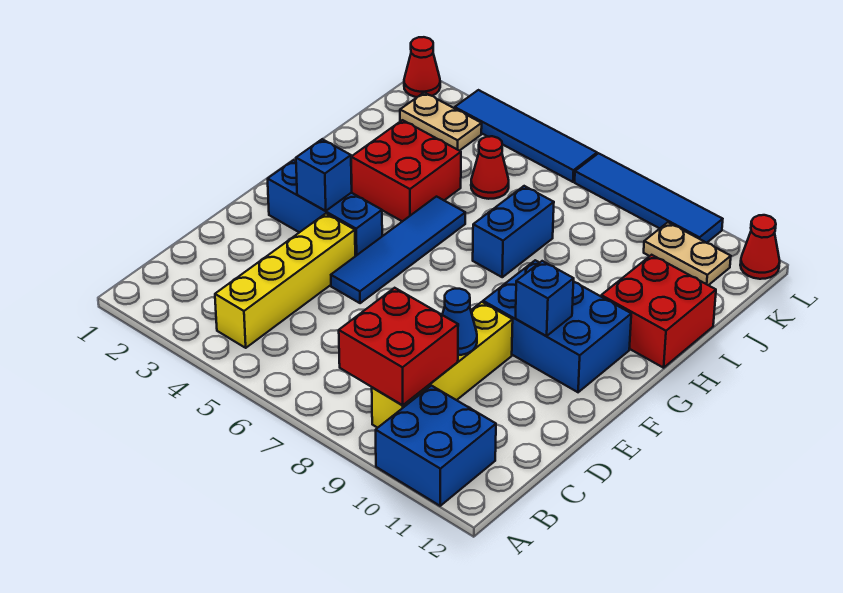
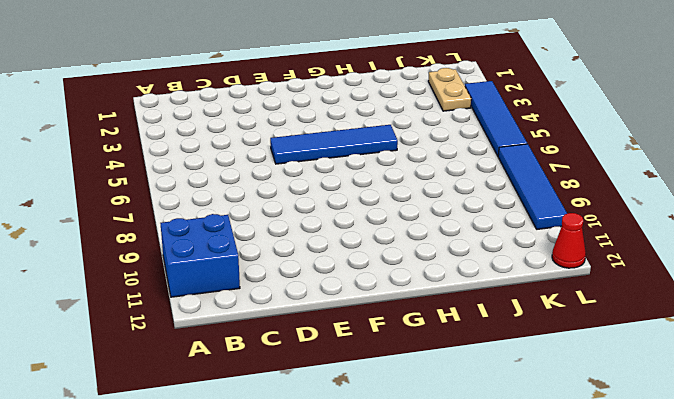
none -> yellow brick B4:E4 level 1
none -> yellow brick B9:E9 level 1
none -> blue brick F2:F4 level 1

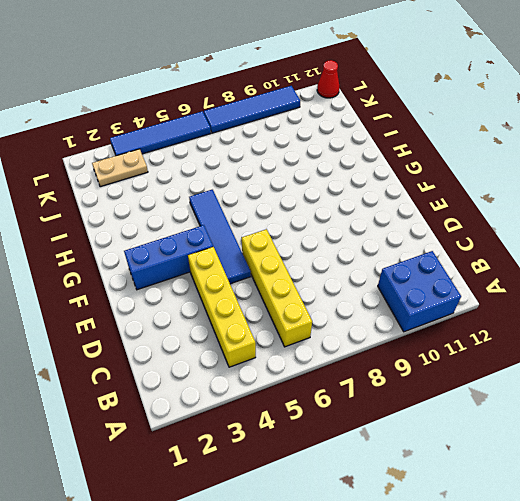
yellow brick B6:E6 level 1 -> yellow brick B9:E9 level 1
none -> blue brick F9:G11 level 1
none -> red brick H3:I4 level 1
none -> blue brick H7:I7 level 1

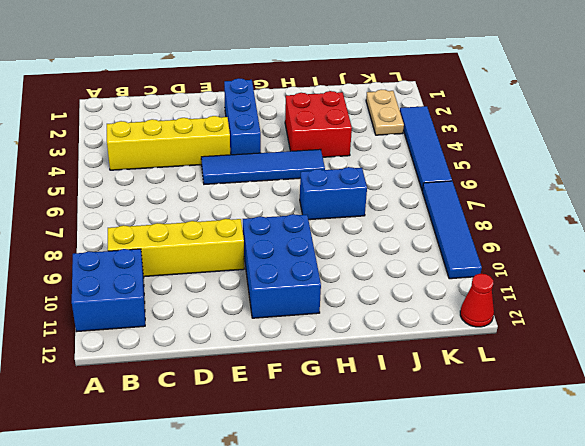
none -> red brick H11:I12 level 1
none -> red cone J5 level 1
none -> tan plate K10:K11 level 1

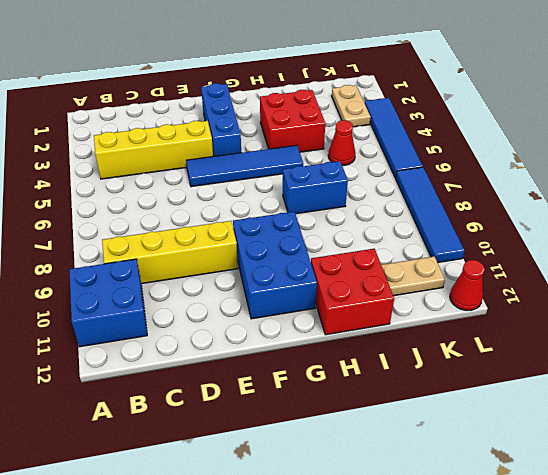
tan plate J11:K11 level 1 -> tan plate K10:K11 level 1
none -> red cone L1 level 1
none -> red brick B8:C9 level 2
none -> blue cone D9 level 2

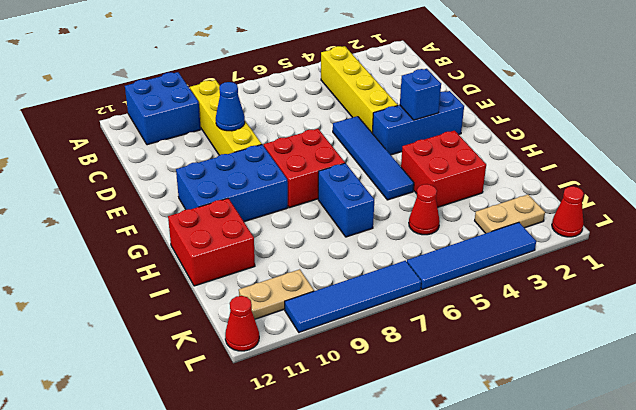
red brick F7:G8 level 1 -> red brick B8:C9 level 2
none -> blue brick F10 level 2

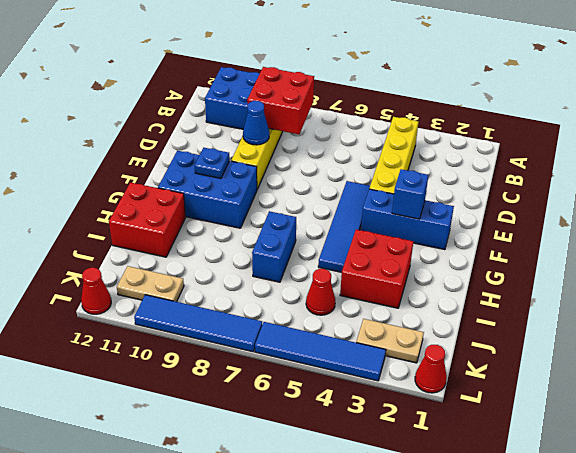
blue plate F10 level 2 -> blue brick F10 level 2

